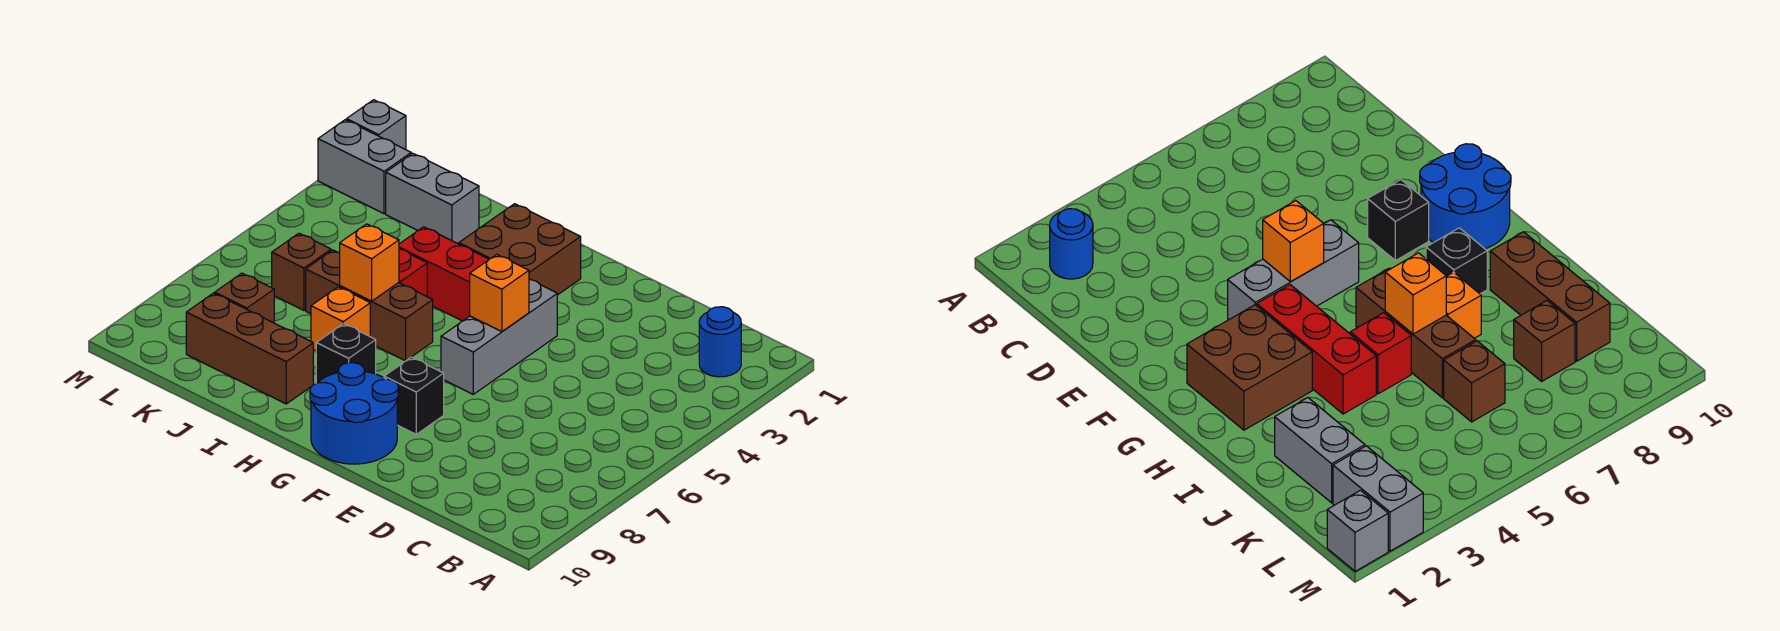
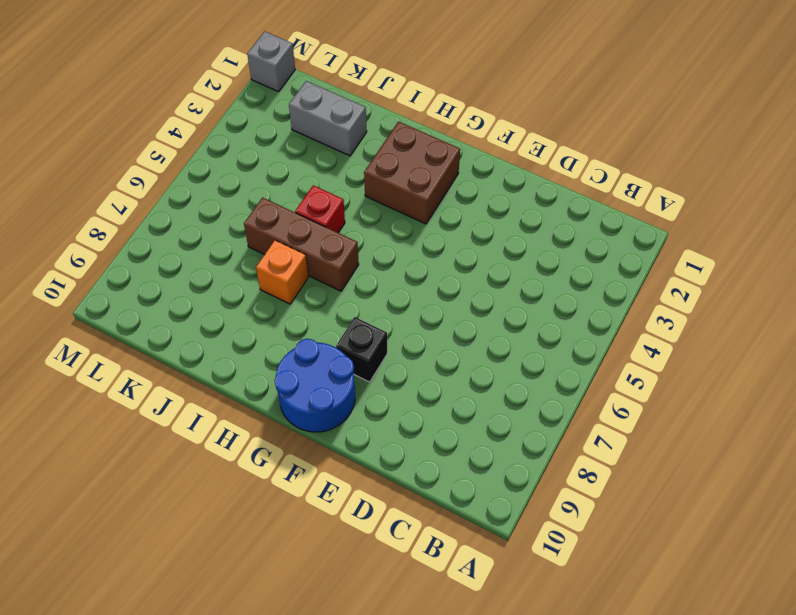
none -> blue round brick B2 level 1
none -> grey brick F4:F6 level 1
none -> red brick G4:I4 level 1

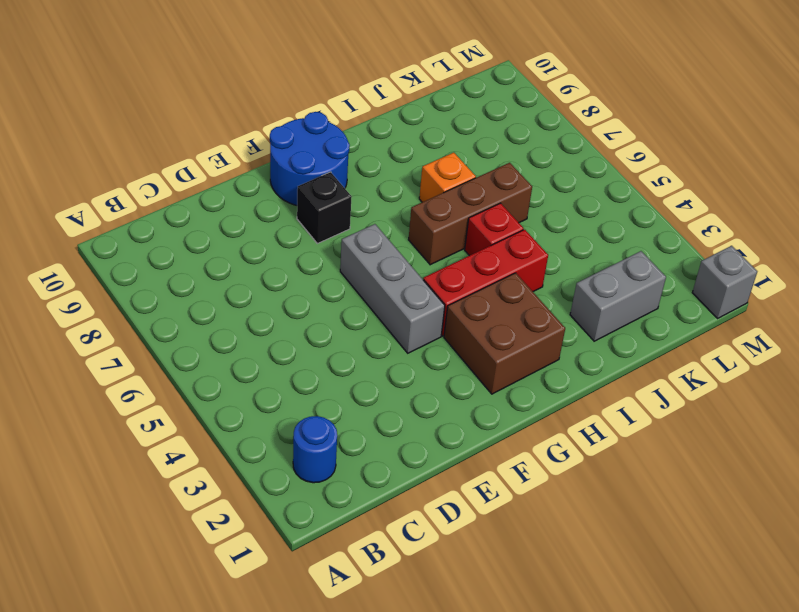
none -> black brick H8 level 1
none -> brown brick I9:K9 level 1
none -> brown brick K6 level 1

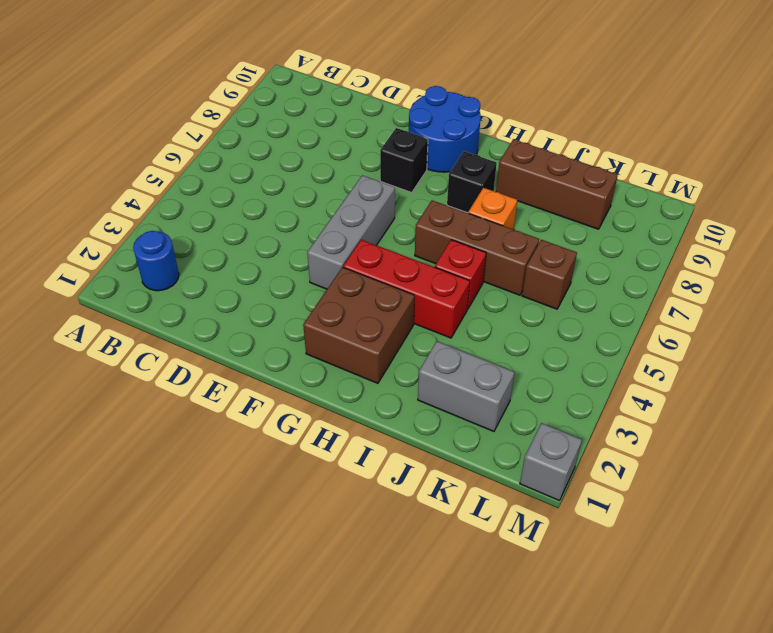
none -> brown brick K8 level 1
none -> grey brick L2:M2 level 1
none -> orange brick F5 level 2

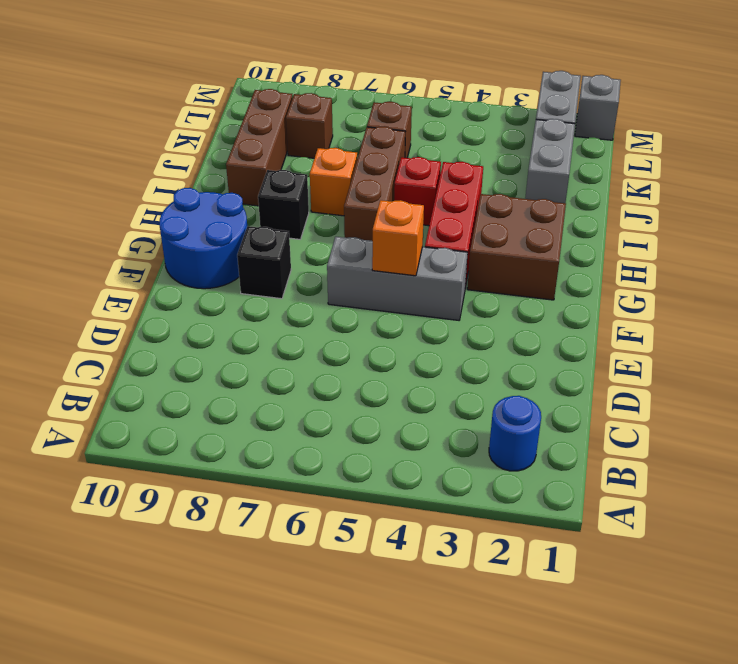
none -> orange brick I6 level 2

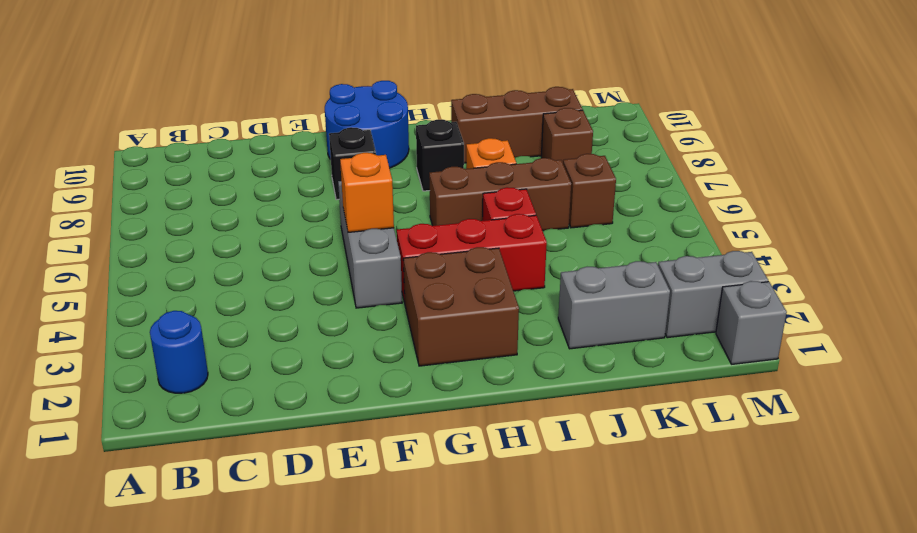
none -> orange brick I6 level 2

